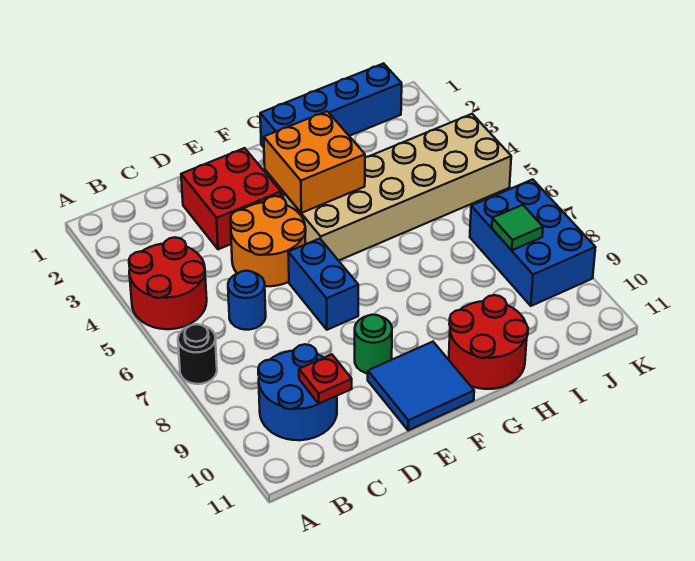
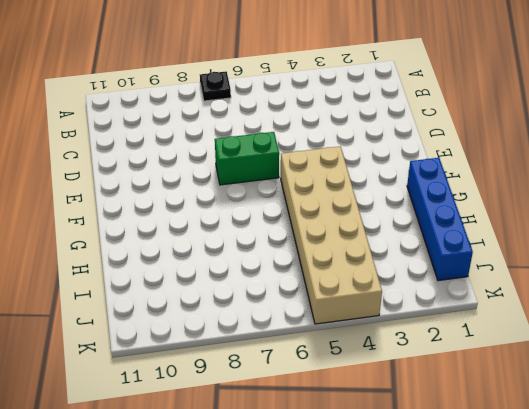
black plate A7 level 1 -> black round brick A7 level 1
green brick E6:E7 level 1 -> blue brick E6:E7 level 1
none -> red round brick A4:B5 level 1
none -> blue round brick B9:C10 level 1
none -> blue round brick C6 level 1

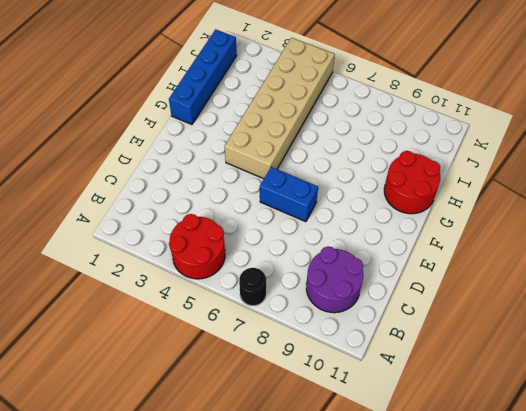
purple round brick B9:C10 level 1 -> blue round brick B9:C10 level 1
none -> blue round brick C6 level 1
none -> red brick D2:E3 level 1
none -> orange round brick D4:E5 level 1

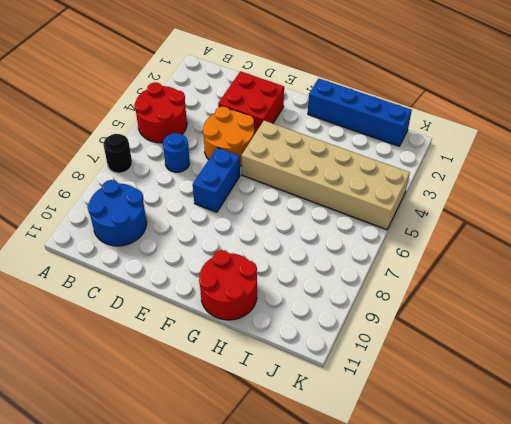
none -> green round brick E9 level 1
none -> blue tile E10:F11 level 1
none -> blue brick J7:K9 level 1

